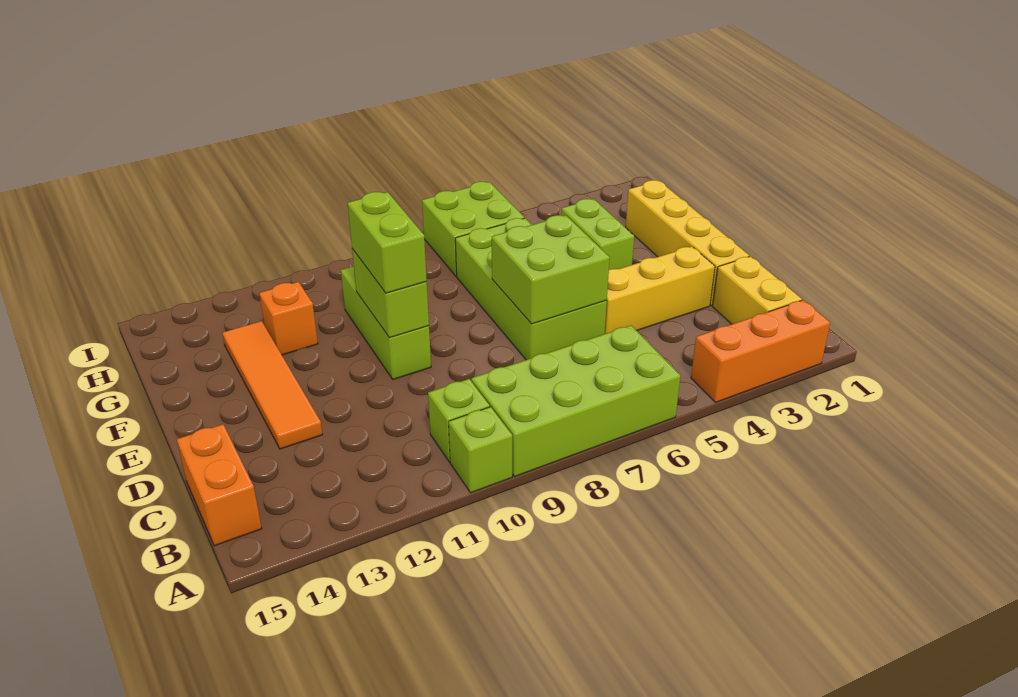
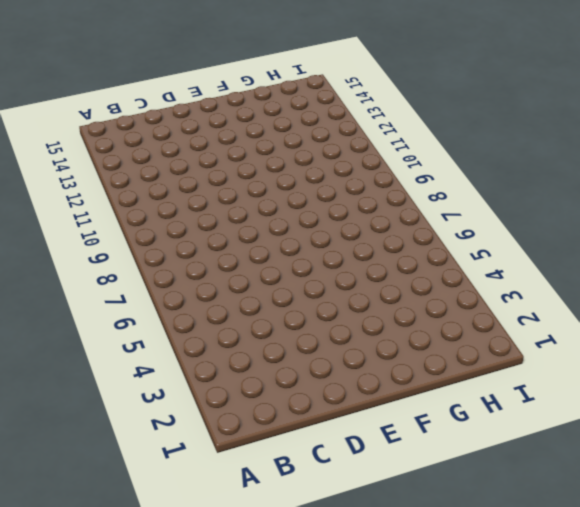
none -> orange brick A2:A4 level 1
none -> lime brick A6:B9 level 1
none -> lime brick A10 level 1

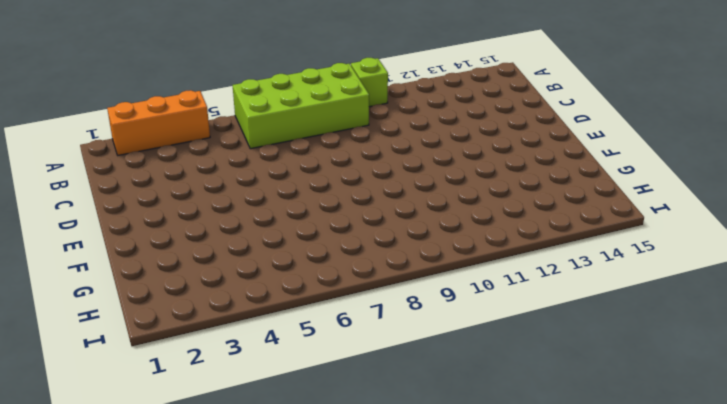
none -> yellow brick B2:C2 level 1
none -> lime brick B10 level 1
none -> orange brick B15:C15 level 1

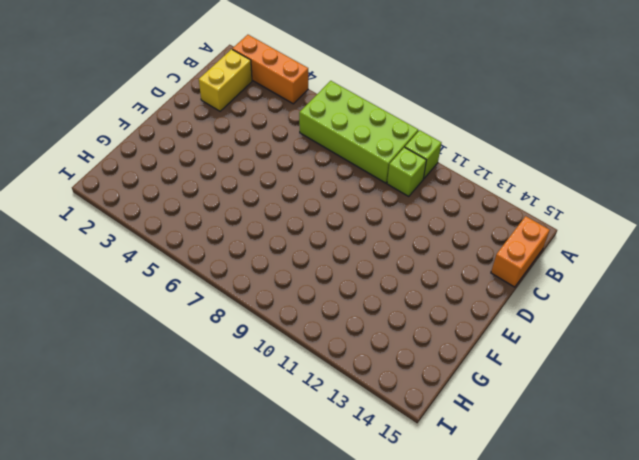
none -> yellow brick D2:G2 level 1
none -> yellow brick D3:D5 level 1
none -> lime brick D6:G7 level 1

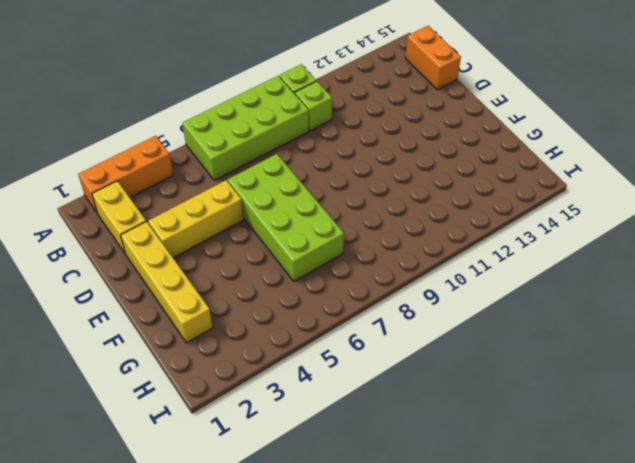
none -> orange tile D13:G13 level 1
none -> lime brick E10:G10 level 1
none -> lime brick F4:G4 level 1

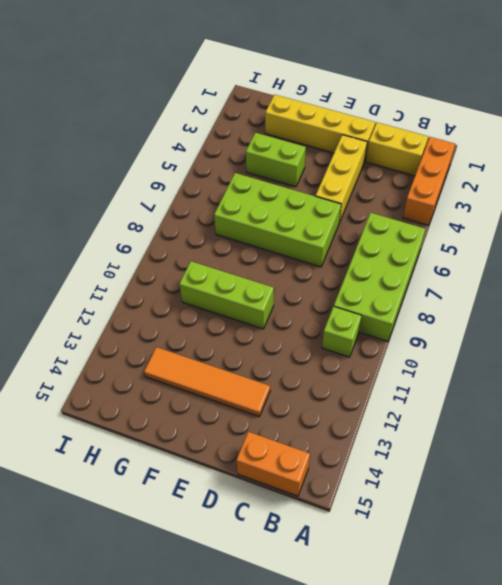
none -> lime brick A10 level 1
none -> orange brick G12 level 1
none -> lime brick H6:I7 level 1

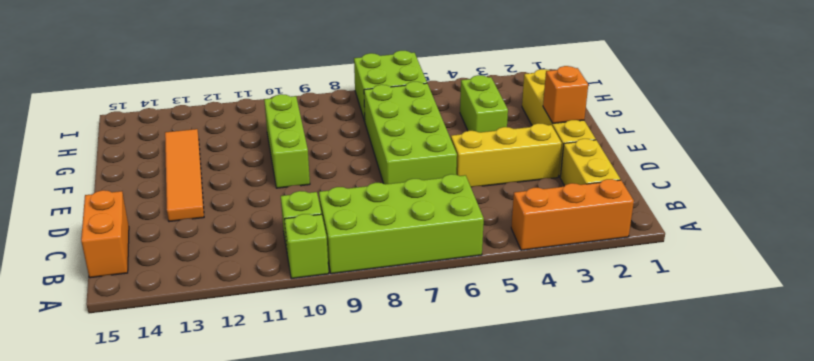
orange brick E2 level 2 -> orange brick G12 level 1
none -> lime brick D6:E7 level 2
none -> lime brick E10:F10 level 2
none -> lime brick E10:F10 level 3

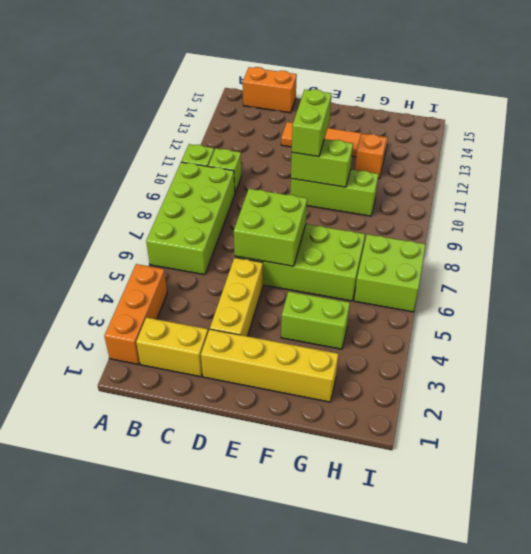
lime brick E10:E11 level 3 -> lime brick E10:F10 level 3

